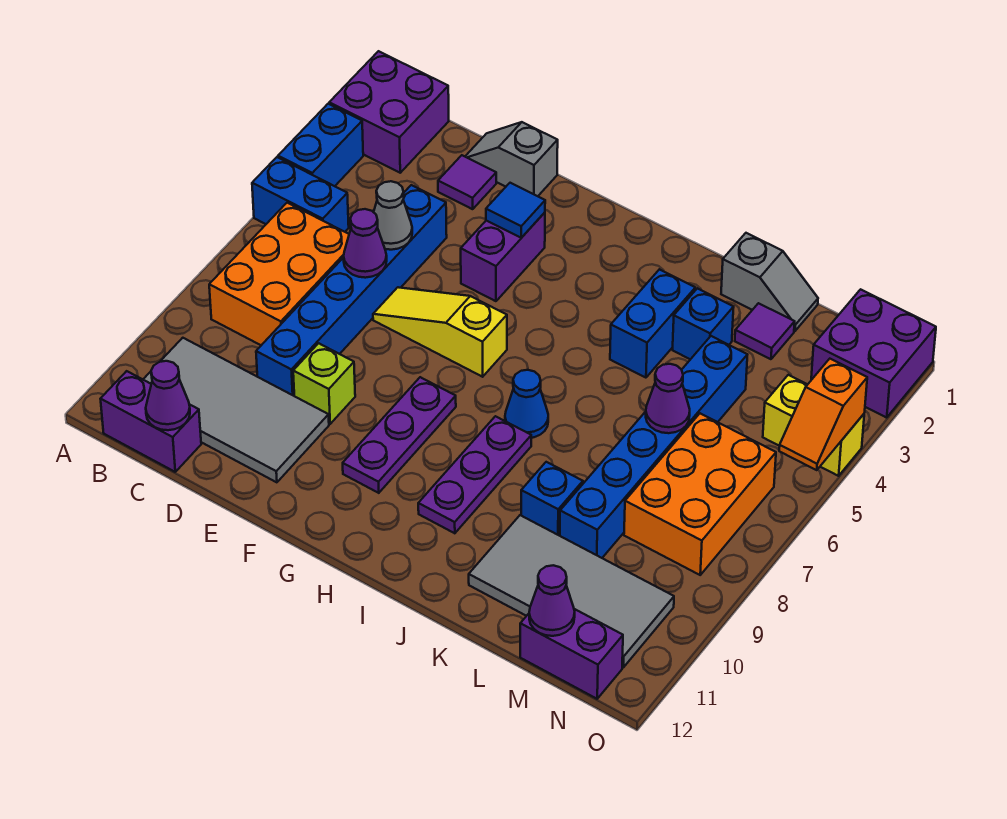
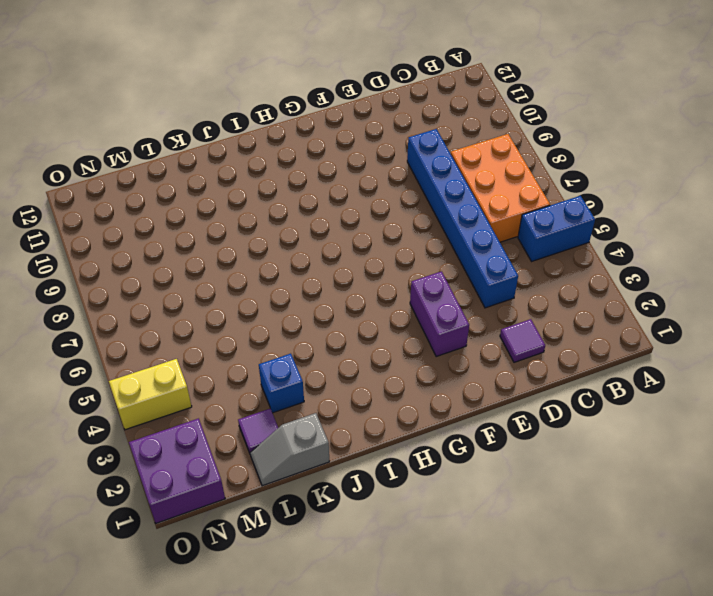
none -> purple brick A1:B2 level 1
none -> blue brick A3:A4 level 1
none -> grey tile B10:E11 level 1
none -> purple brick B12:C12 level 1

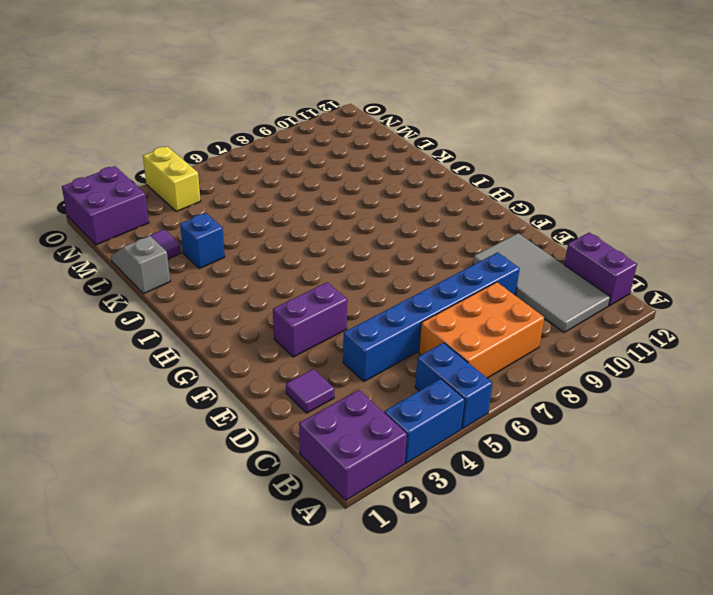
none -> grey slope D1:E1 level 1 top E
none -> yellow slope E6:G6 level 1 top G
none -> lime brick E9 level 1
none -> purple plate G8:G10 level 1

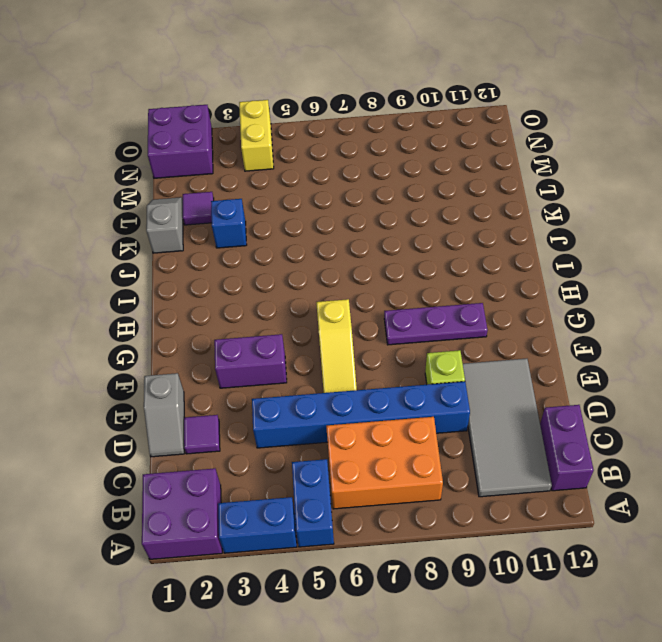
none -> blue cone I7 level 1
none -> purple plate I8:I10 level 1
none -> blue brick J3:J4 level 1
none -> blue brick K9 level 1

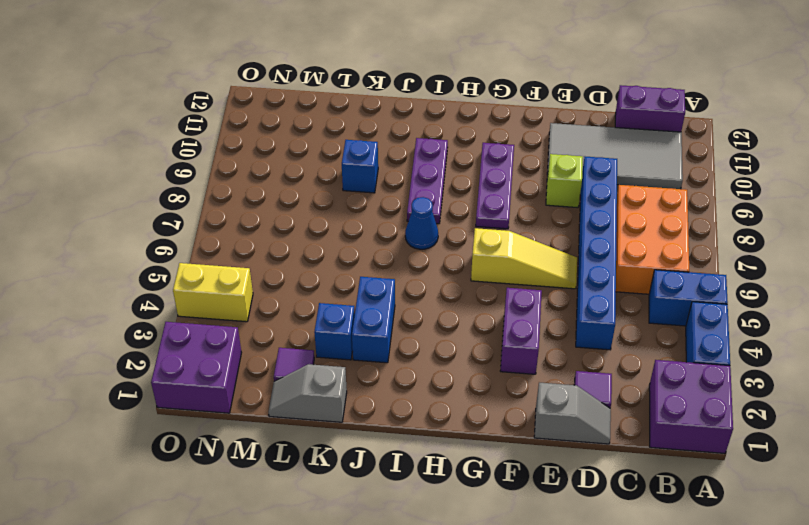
none -> grey tile K10:N11 level 1
none -> blue brick L4:L9 level 1
none -> orange brick M6:N8 level 1
none -> purple brick M12:N12 level 1

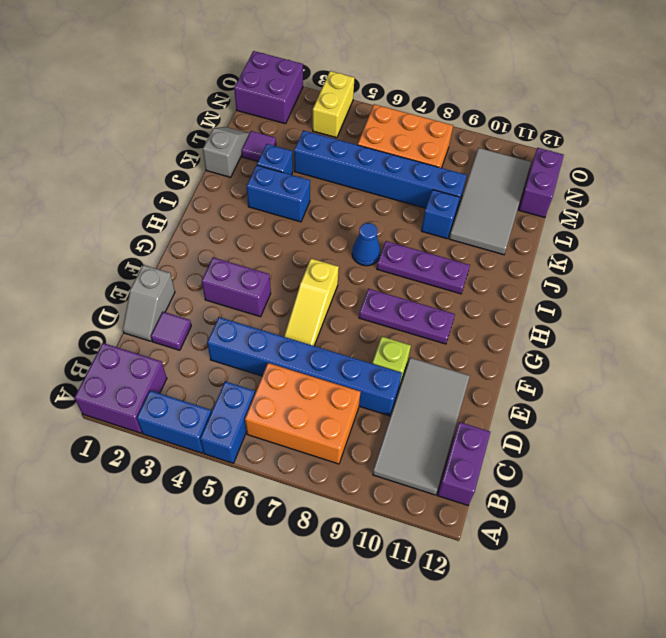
none -> purple cone C12 level 2
none -> grey cone D5 level 2
none -> purple cone D6 level 2
none -> blue tile F3 level 2

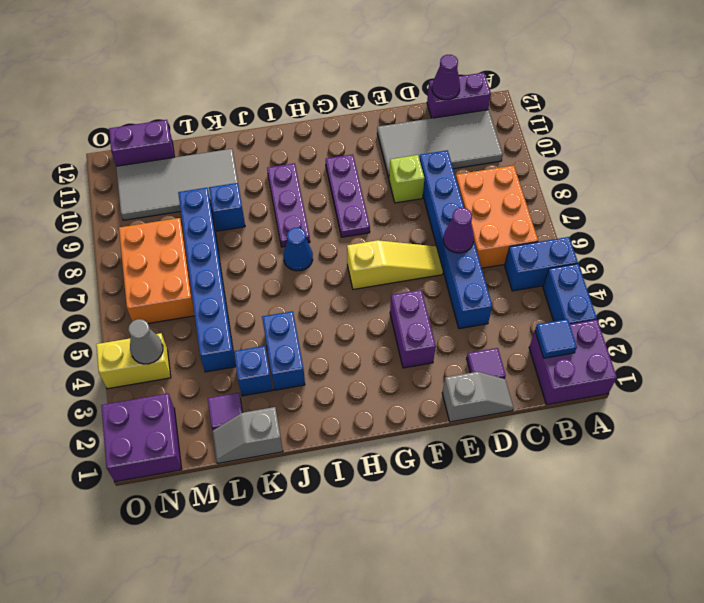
blue tile B2 level 2 -> blue tile F3 level 2
grey cone N4 level 2 -> grey cone D5 level 2
none -> purple cone L6 level 2
none -> purple cone M12 level 2
none -> orange slope O4:O5 level 2 top 4

